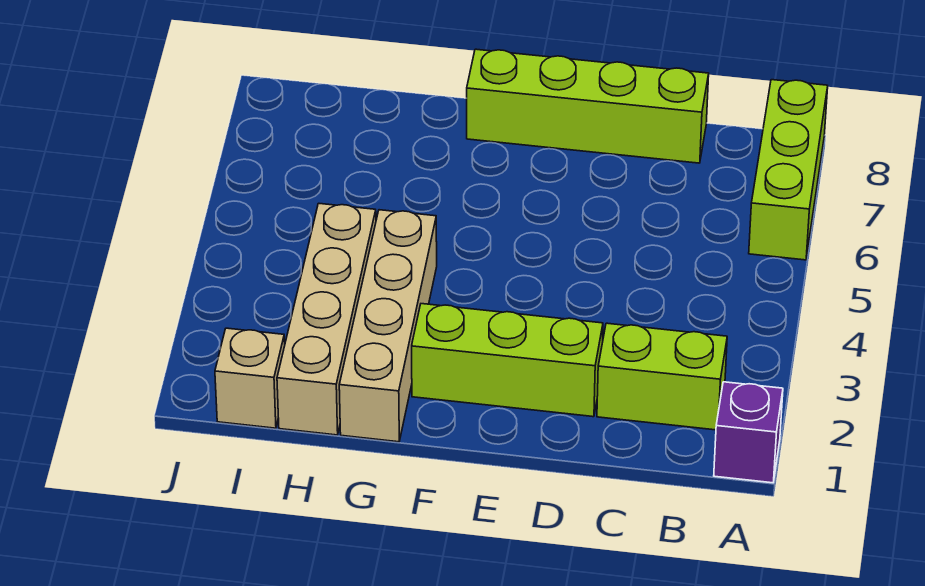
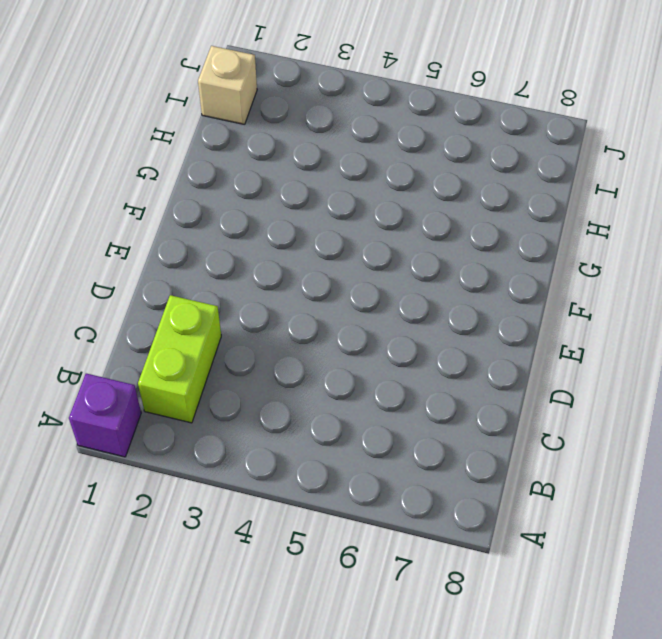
none -> lime brick A6:A8 level 1
none -> lime brick C8:F8 level 1

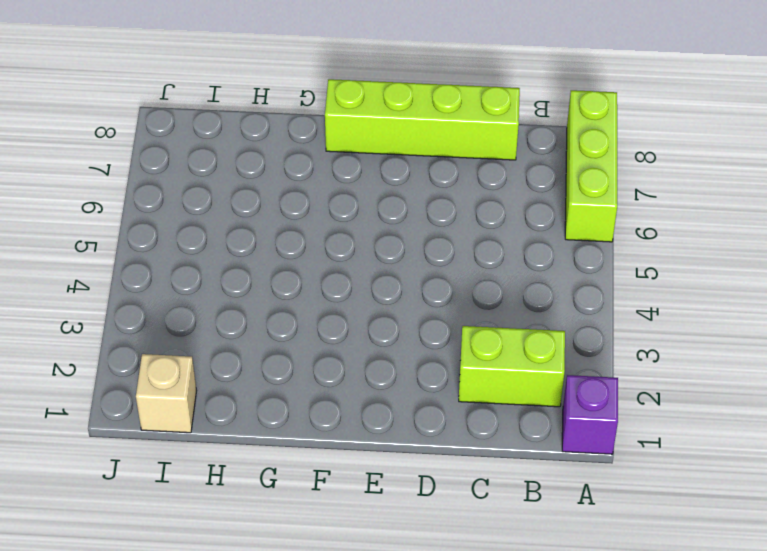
none -> lime brick D2:F2 level 1
none -> tan brick G1:G4 level 1

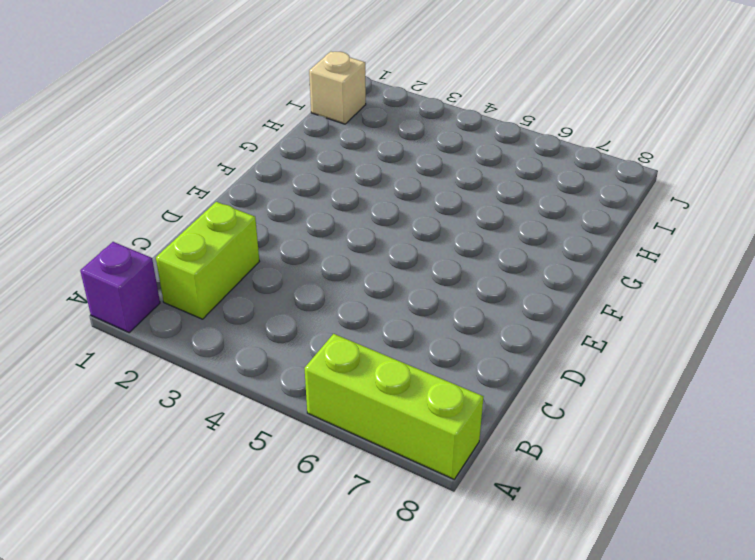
none -> lime brick C8:F8 level 1
none -> lime brick D2:F2 level 1

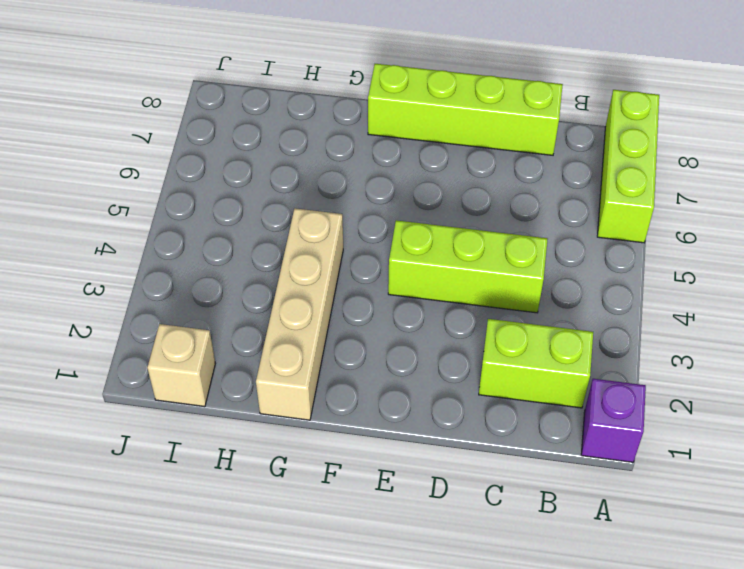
lime brick C4:E4 level 1 -> lime brick D2:F2 level 1
none -> tan brick H1:H4 level 1

